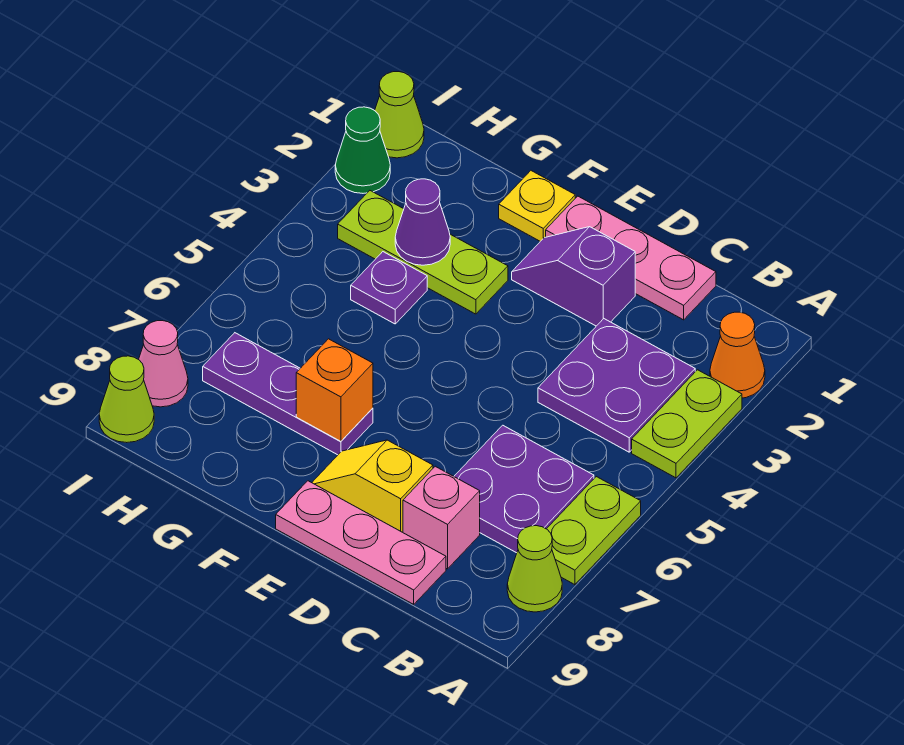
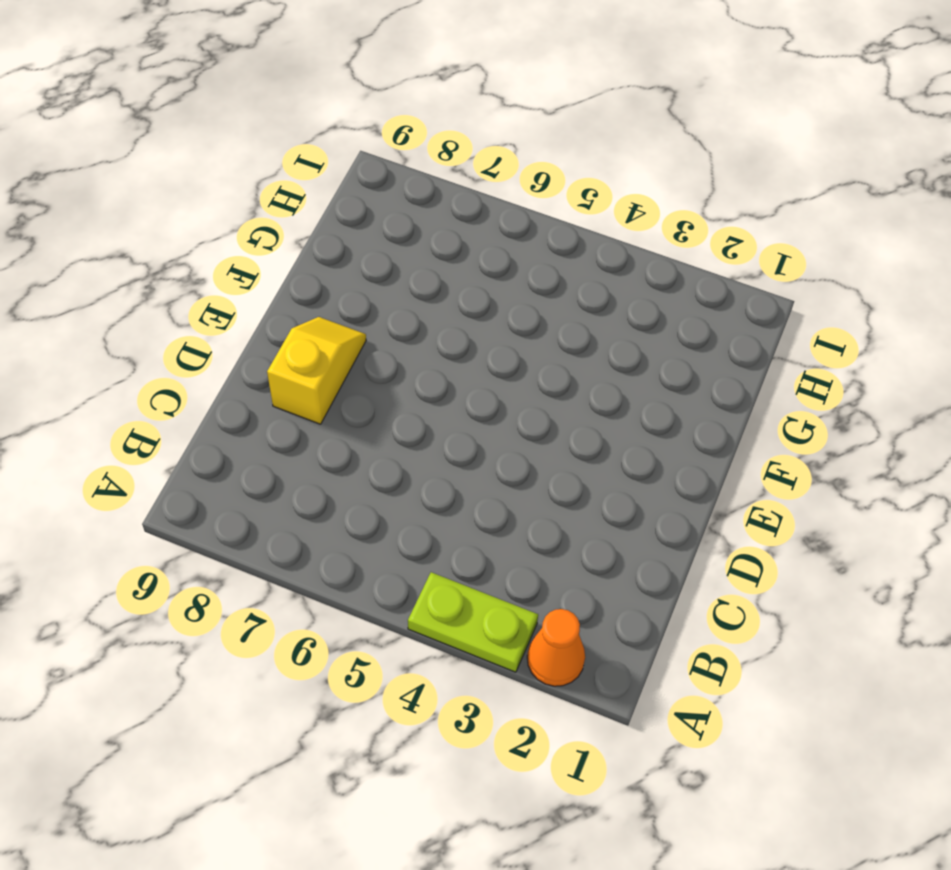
none -> lime plate A6:A7 level 1
none -> lime cone A8 level 1
none -> purple plate B3:C4 level 1

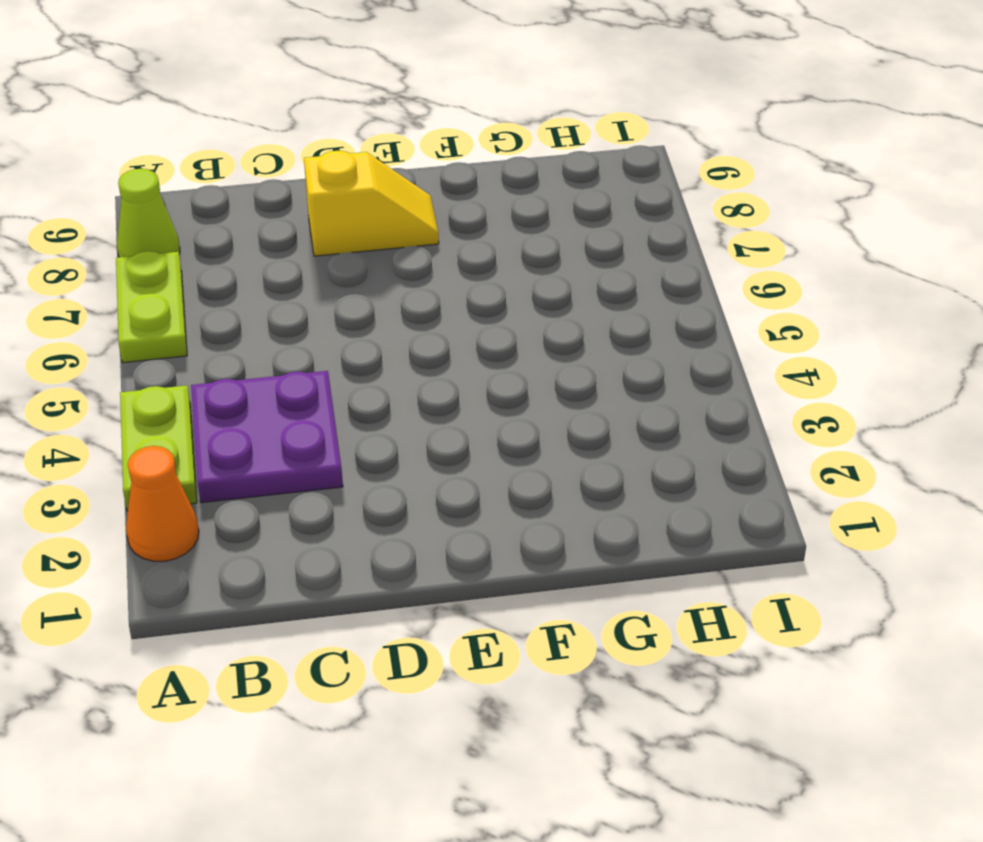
none -> purple plate B6:C7 level 1
none -> pink plate C1:E1 level 1
none -> pink brick C8 level 1

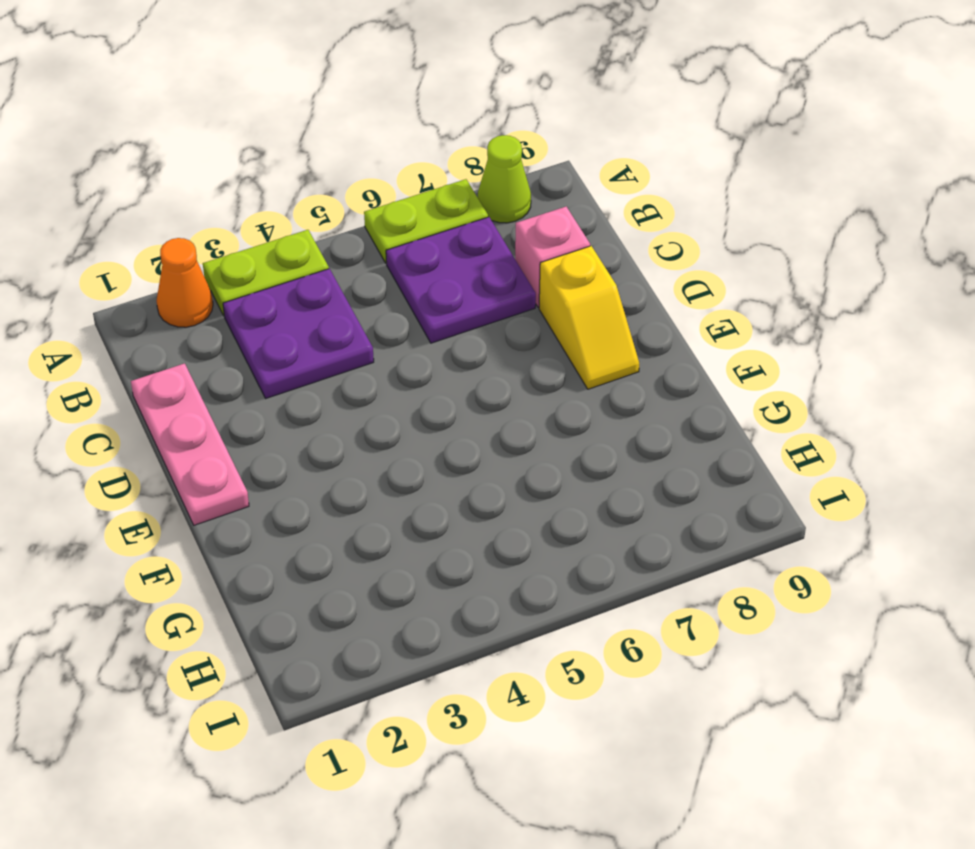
none -> pink plate C9:E9 level 1
none -> purple slope D2:E2 level 1 top D
none -> yellow plate F1 level 1

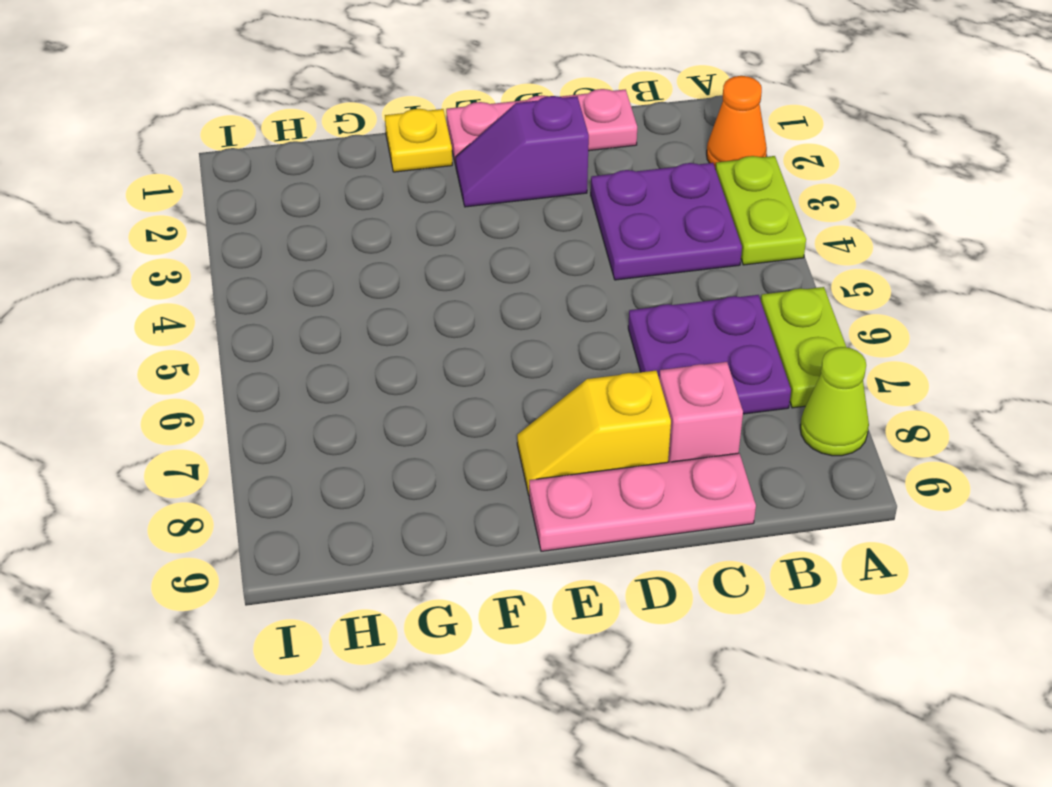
none -> lime plate F3:H3 level 1
none -> purple plate F7:H7 level 1
none -> purple plate G4 level 1

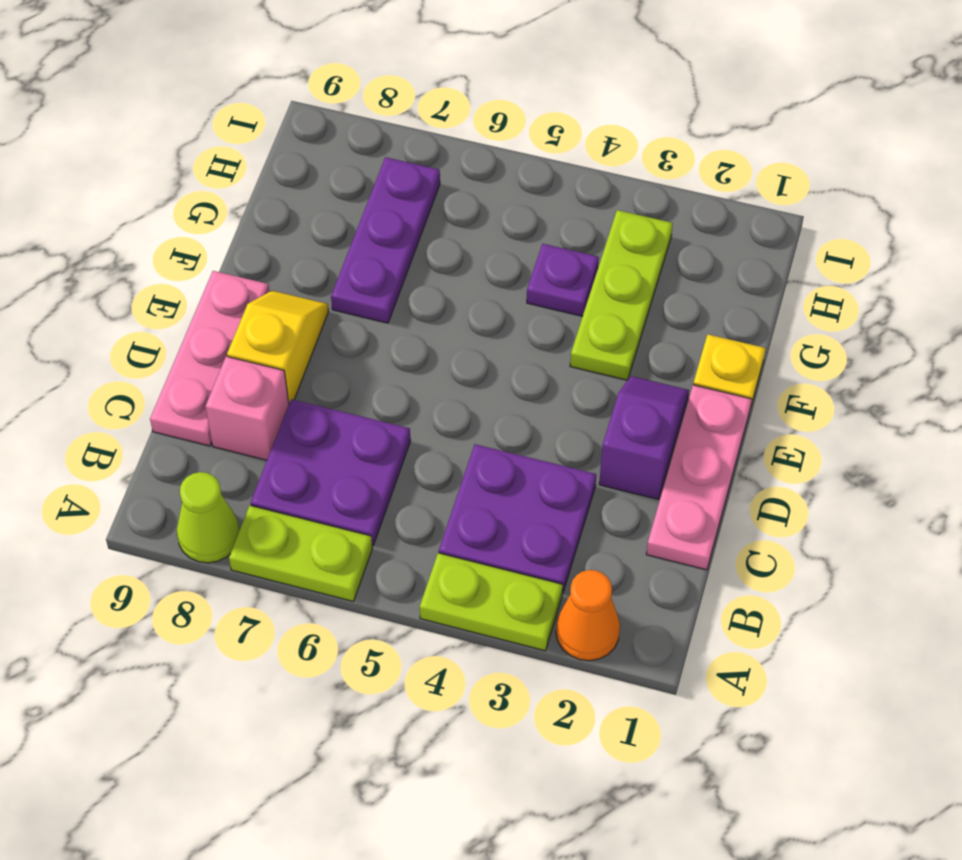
none -> lime cone I1 level 1
none -> green cone I2 level 1
none -> pink cone I8 level 1

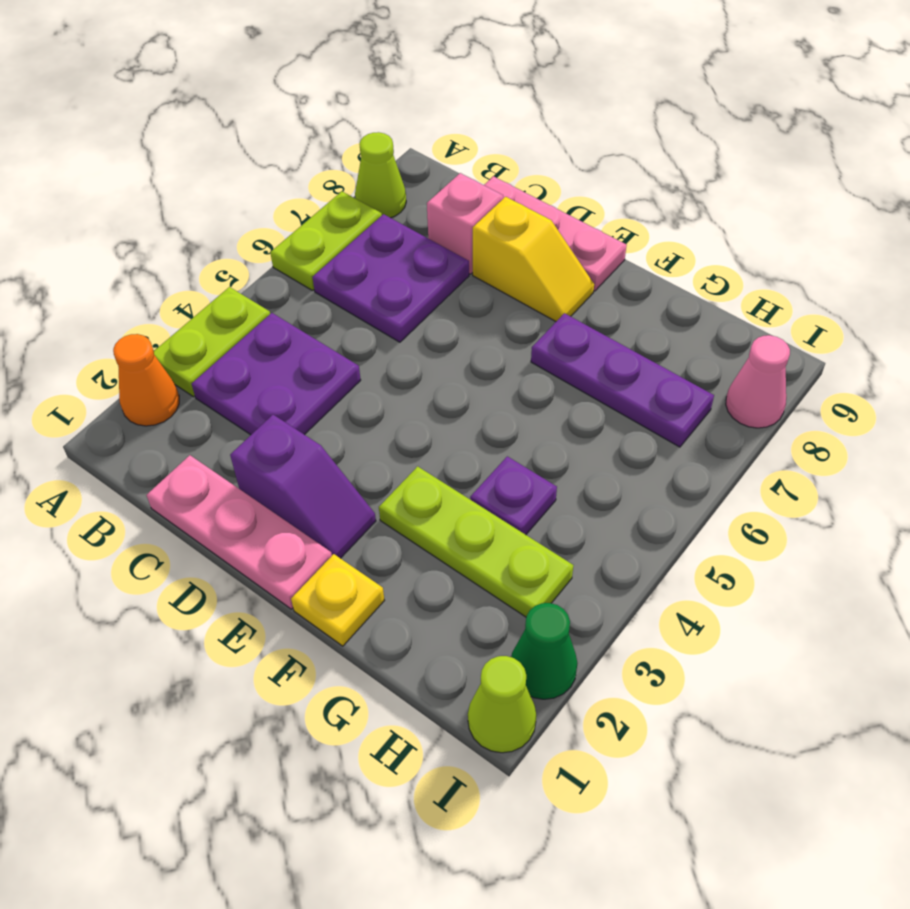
none -> lime cone I9 level 1
none -> orange brick F7 level 2
none -> purple cone G3 level 2

